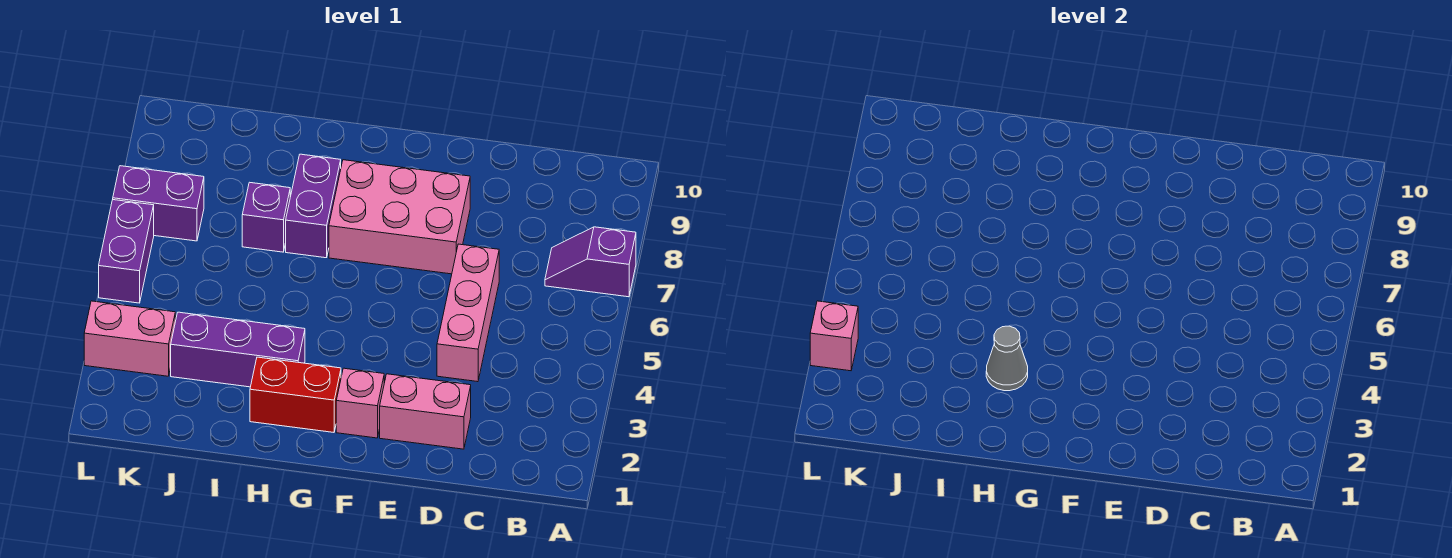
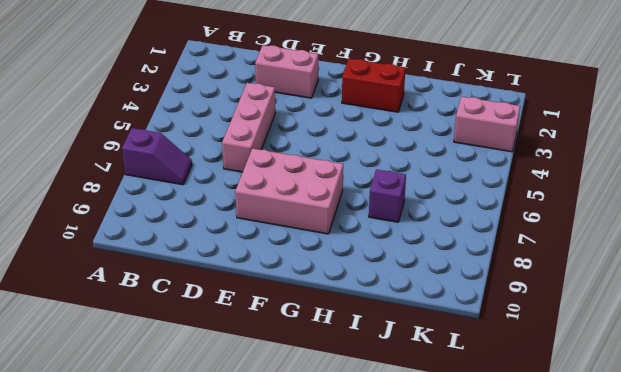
none -> pink brick F2 level 1
none -> purple brick H3:J3 level 1
none -> purple brick H7:H8 level 1

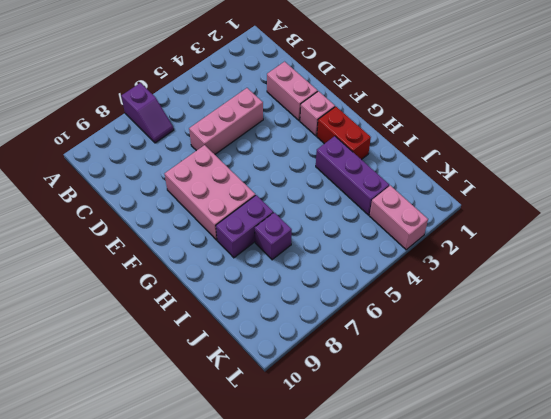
none -> purple brick K7:L7 level 1
none -> purple brick L5:L6 level 1
none -> grey cone H3 level 2

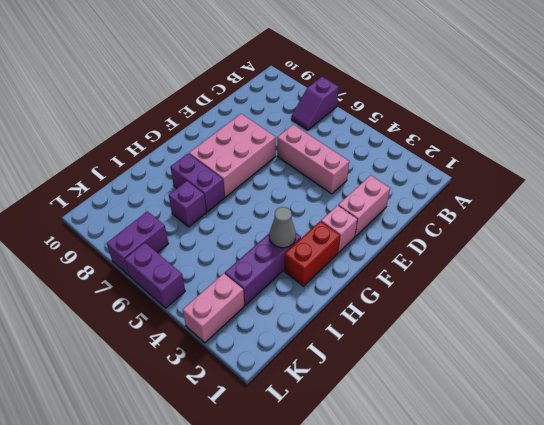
none -> pink brick L3 level 2

